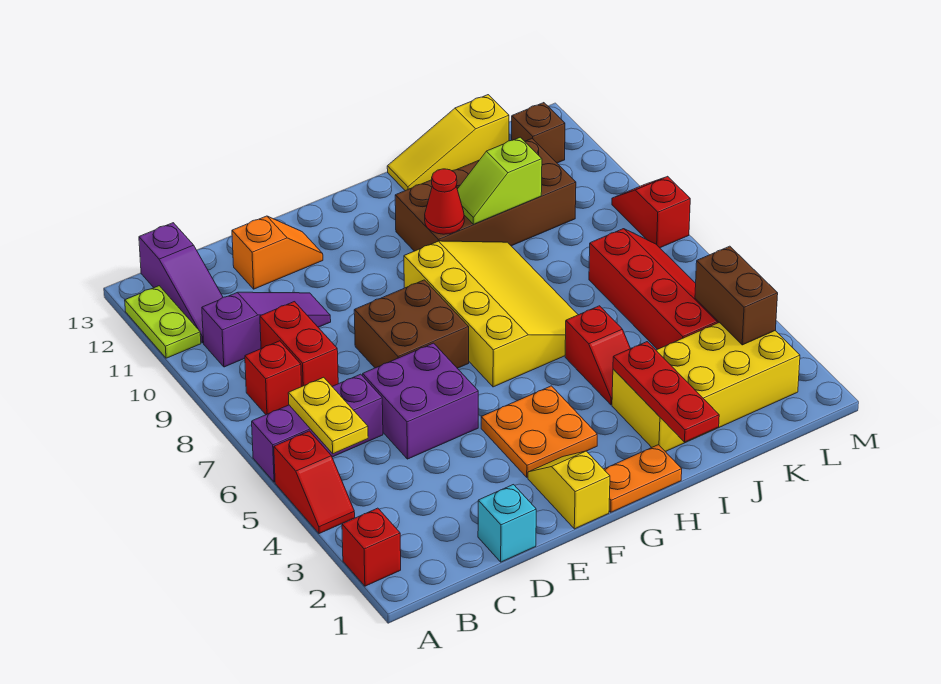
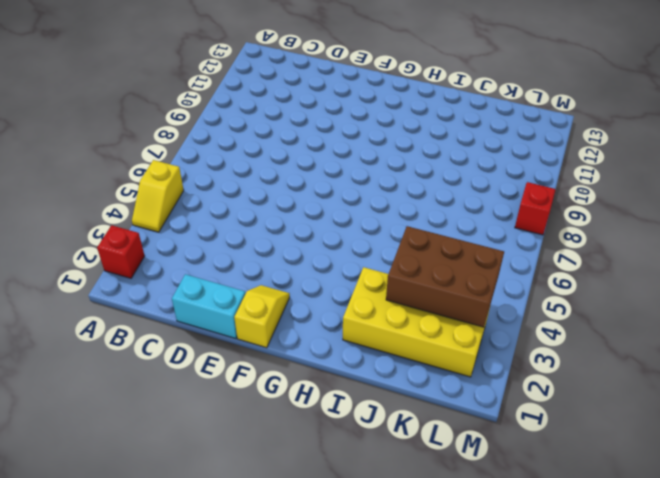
yellow slope A4:A5 level 1 top 5 -> red slope A4:A5 level 1 top 5
cyan brick D1:E1 level 1 -> cyan brick D1 level 1
brown brick J3:L4 level 2 -> brown brick L3:L4 level 2
none -> purple brick A6:C6 level 1
none -> lime plate A11:A12 level 1
none -> red brick B8 level 1

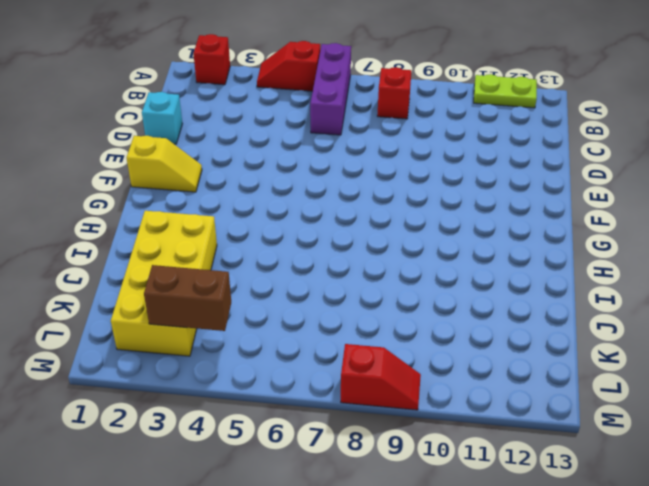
none -> purple slope B10:D10 level 1 top B
none -> purple slope B11:B13 level 1 top 13
none -> red brick C8:C9 level 1

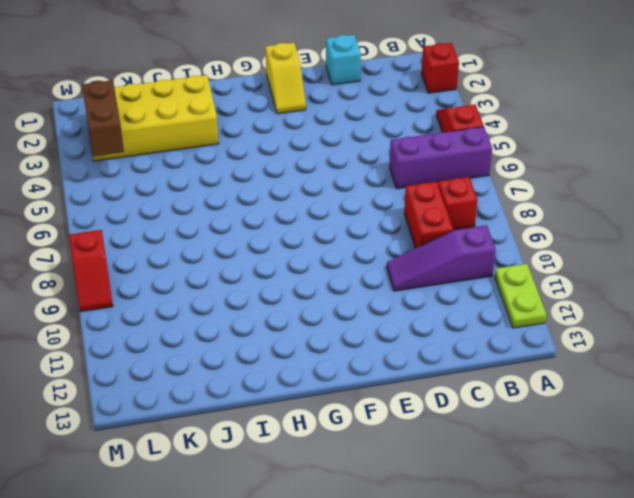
none -> purple slope B11:B13 level 1 top 13
none -> purple brick D5:E6 level 1
none -> orange slope D12:E12 level 1 top D

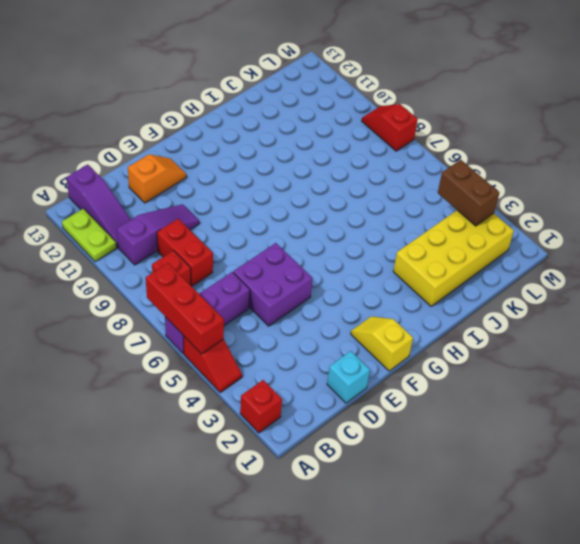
red brick A5:A7 level 2 -> none
none -> brown brick E7:F8 level 1
none -> orange plate F3:G4 level 1
none -> orange plate G1:H1 level 1

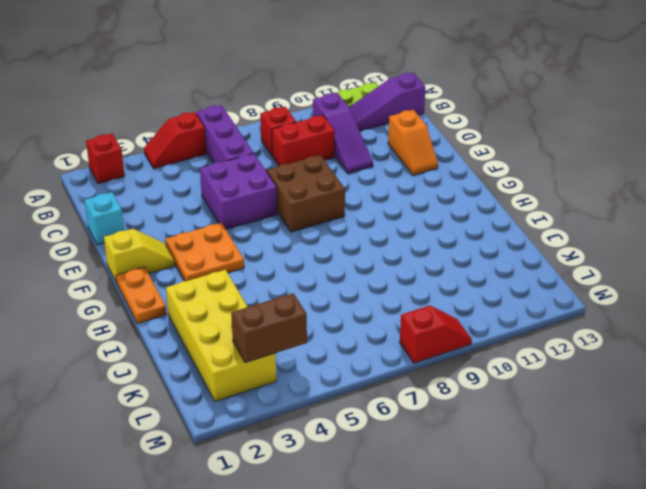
none -> yellow slope G6:I9 level 1 top G
none -> brown brick H10:K11 level 1
none -> red slope I4:I5 level 1 top 5

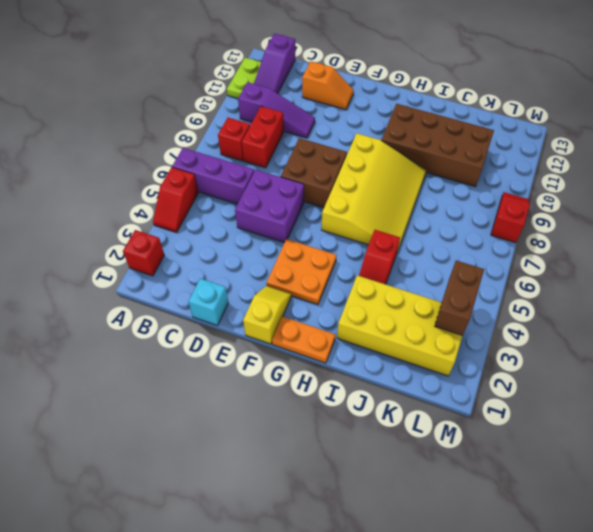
none -> yellow slope I13:K13 level 1 top K
none -> red slope K4:L7 level 1 top K
none -> brown brick L12 level 1

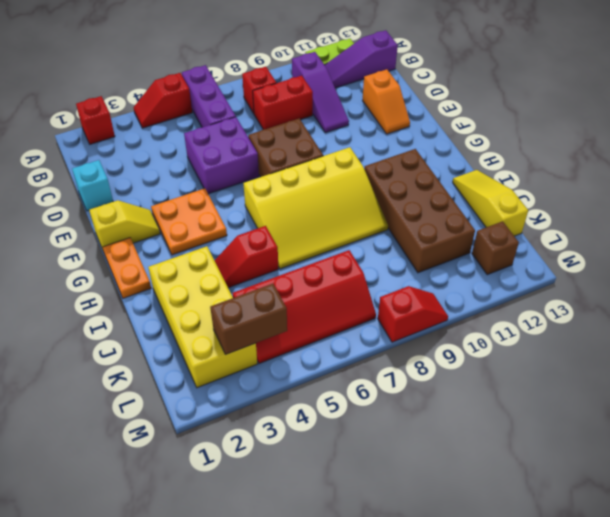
none -> yellow plate B5:B6 level 2
none -> red cone H10 level 2
none -> red plate I1:I3 level 2

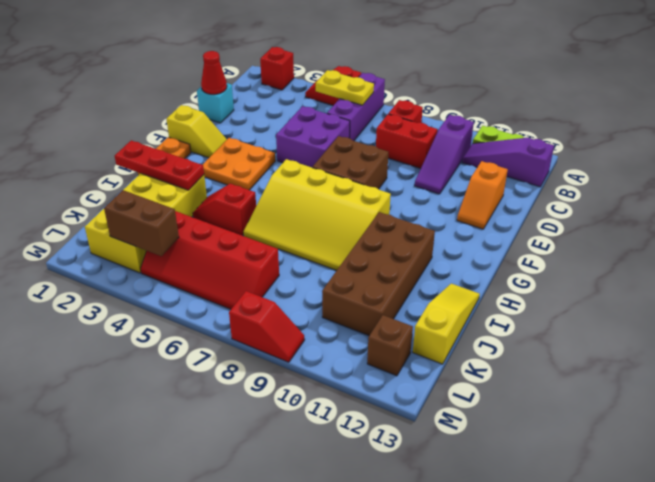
red cone D1 level 2 -> red cone H10 level 2
none -> lime slope I10:J10 level 2 top J

